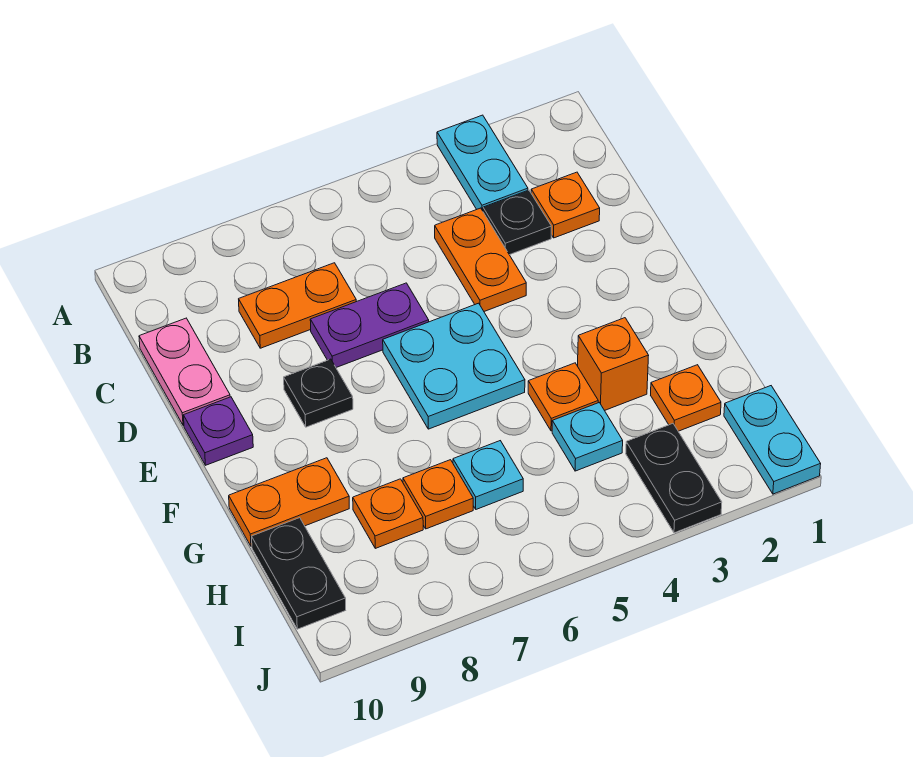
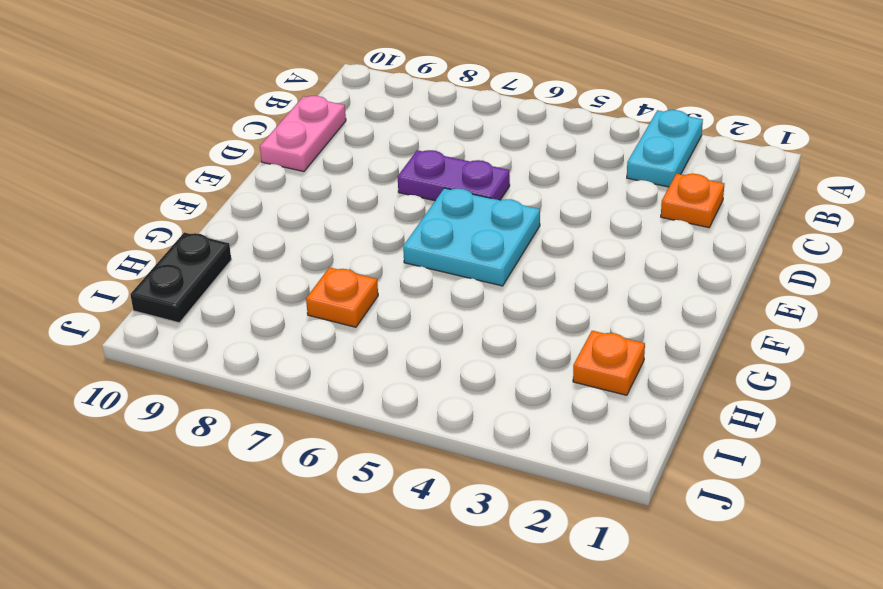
none -> black plate C3 level 1
none -> orange plate C4:D4 level 1
none -> orange plate C7:C8 level 1

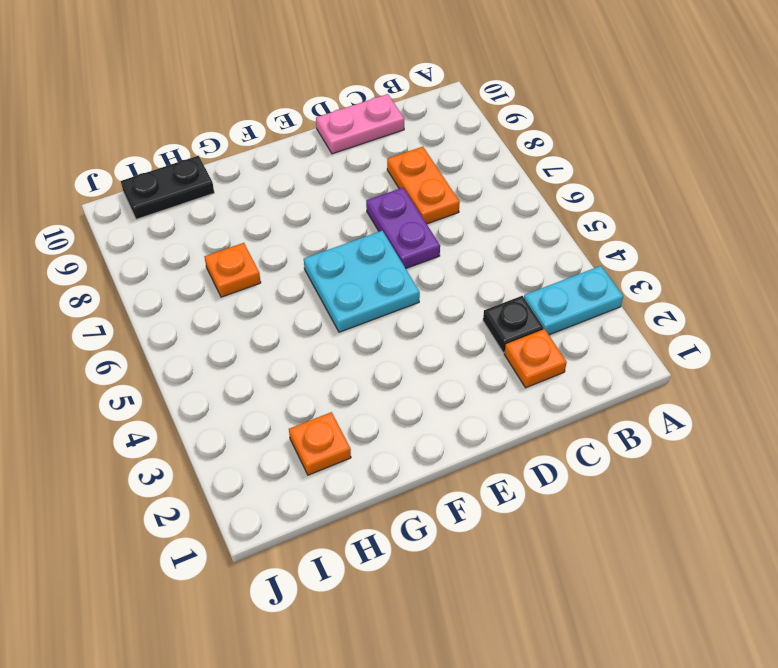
none -> orange plate C4:D4 level 1
none -> black plate E8 level 1
none -> purple plate E10 level 1

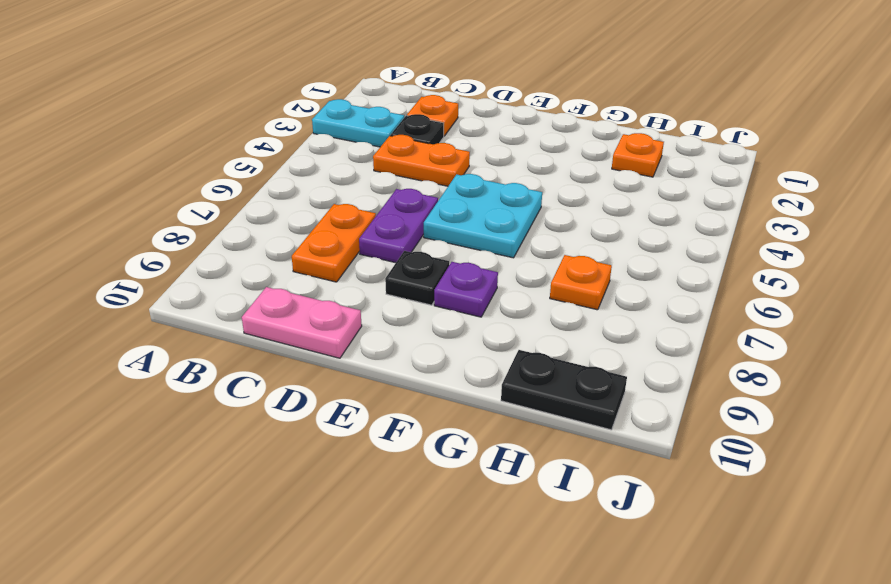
purple plate F8 level 1 -> purple plate E10 level 1
none -> orange brick G3 level 1
none -> orange plate G4 level 1
none -> orange plate G9:G10 level 1

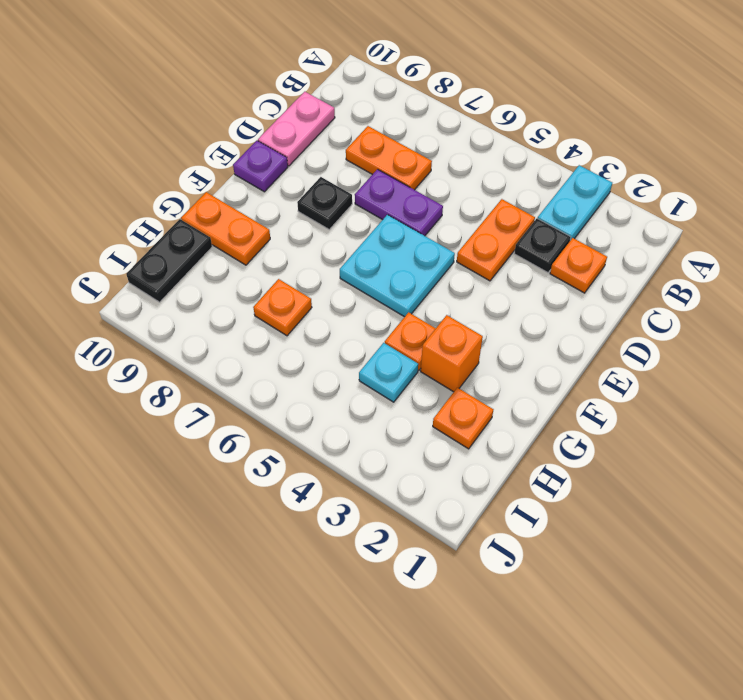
none -> cyan plate H6 level 1
none -> orange plate H8 level 1
none -> cyan plate I1:J1 level 1

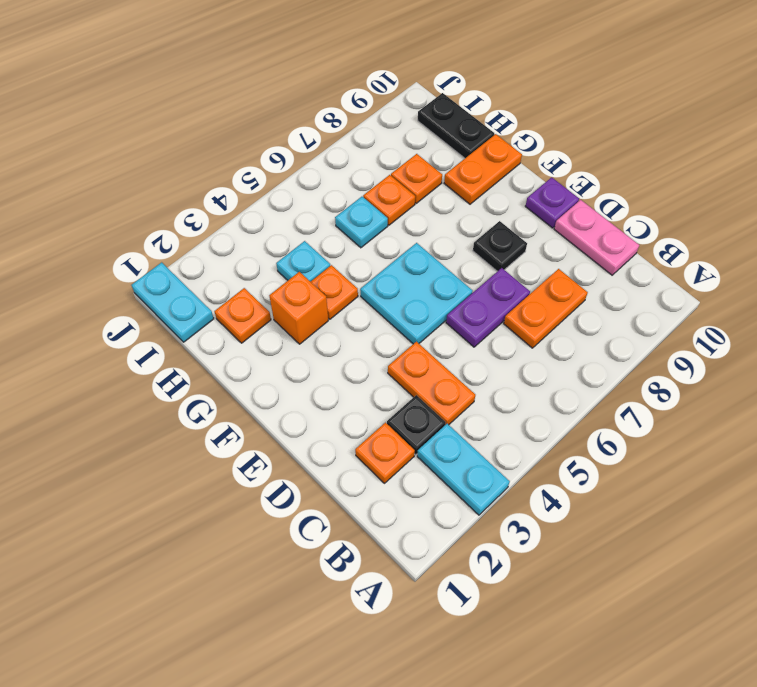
none -> black plate I3:J3 level 1

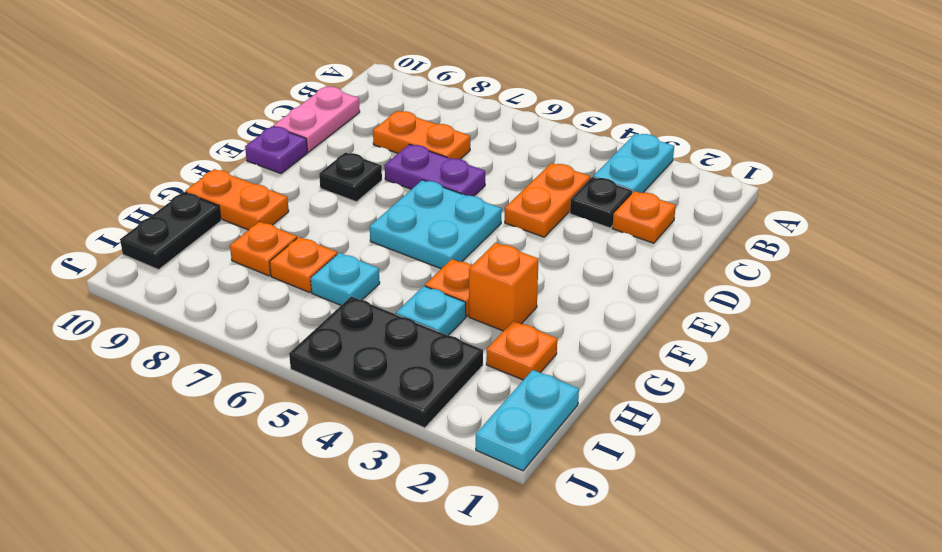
black plate I3:J5 level 1 -> black plate I3:J3 level 1

